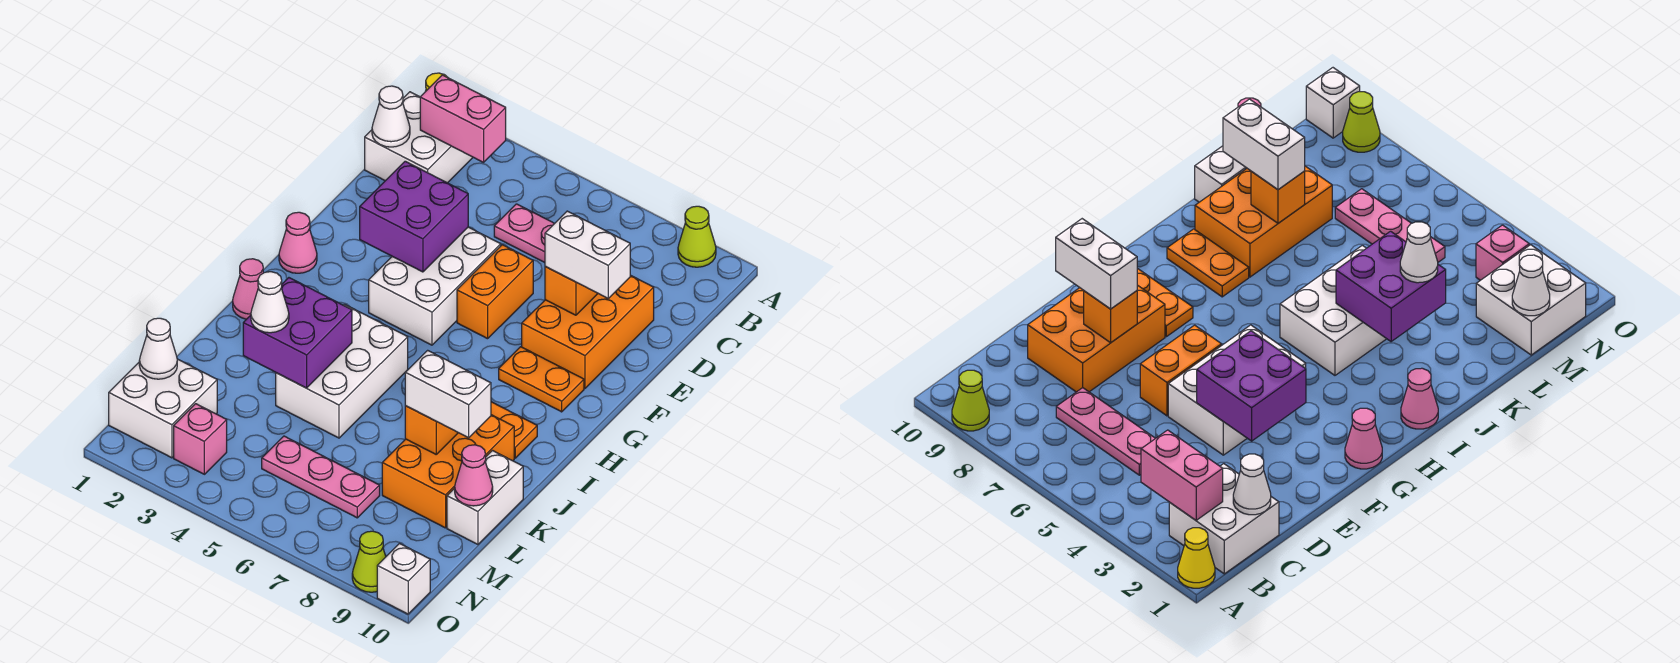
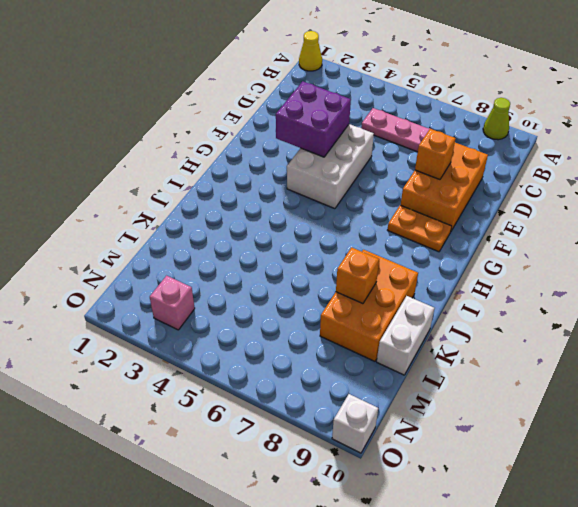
none -> white brick B1:C2 level 1
none -> orange brick E6:F6 level 1
none -> pink cone G1 level 1
none -> pink cone I1 level 1

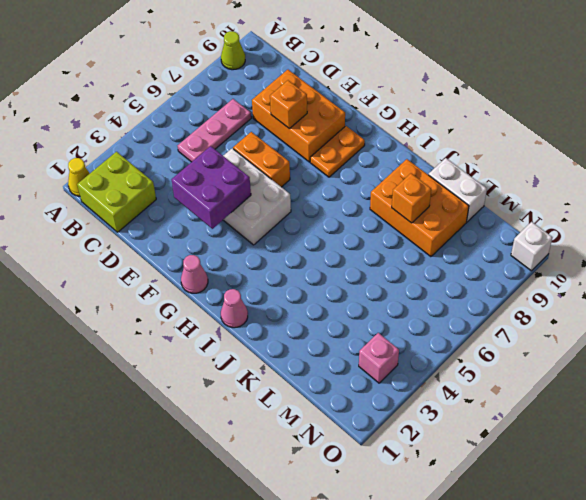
lime brick B1:C2 level 1 -> white brick B1:C2 level 1
none -> white brick I4:K5 level 1
none -> orange plate I8:I9 level 1
none -> white brick M1:N2 level 1
none -> pink plate M5:M7 level 1

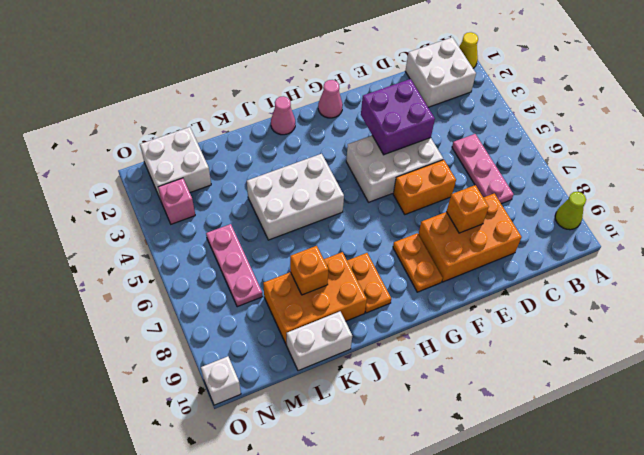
none -> lime cone O9 level 1
none -> pink brick B2:B3 level 2
none -> white cone C1 level 2
none -> purple brick J3:K4 level 2

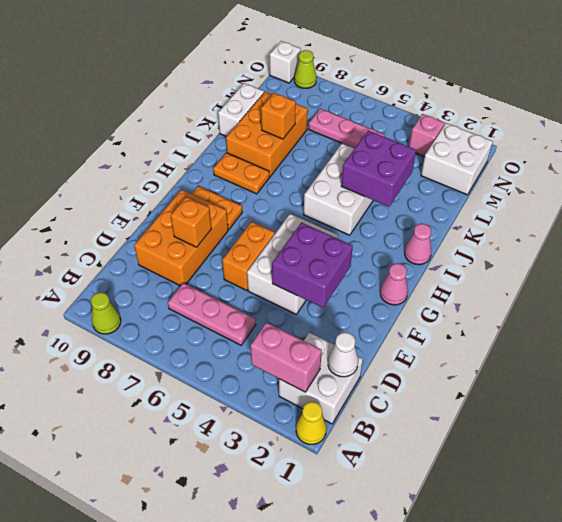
none -> pink cone L10 level 2
none -> white cone M1 level 2
none -> white brick E8:E9 level 3
none -> white cone K3 level 3

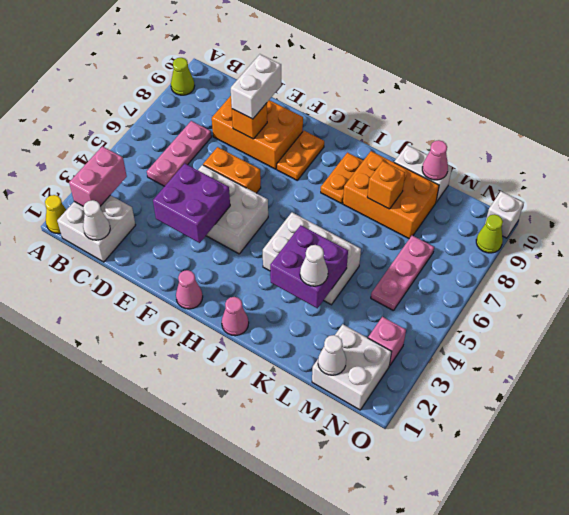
none -> white brick K8:K9 level 3

